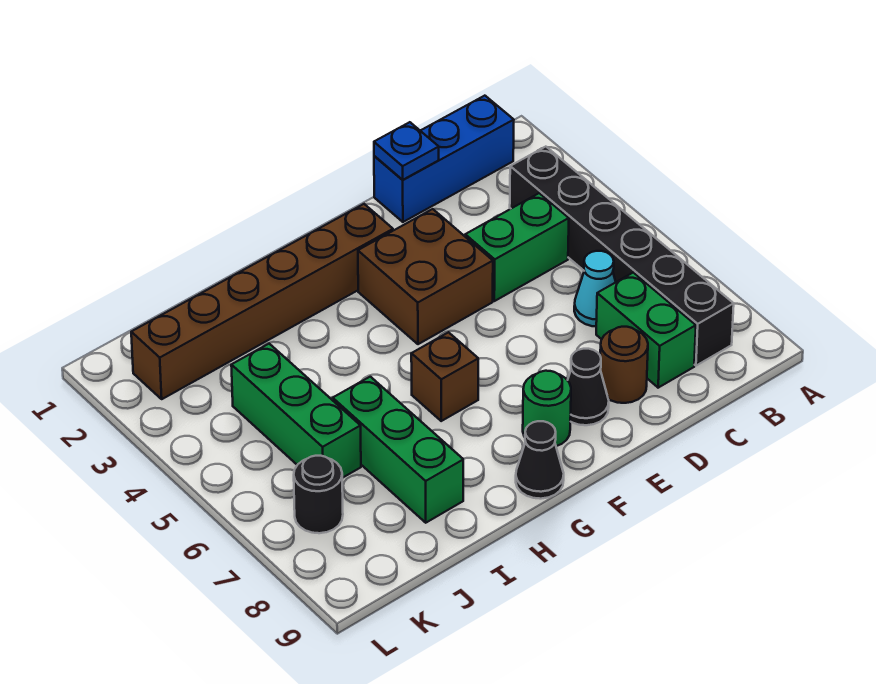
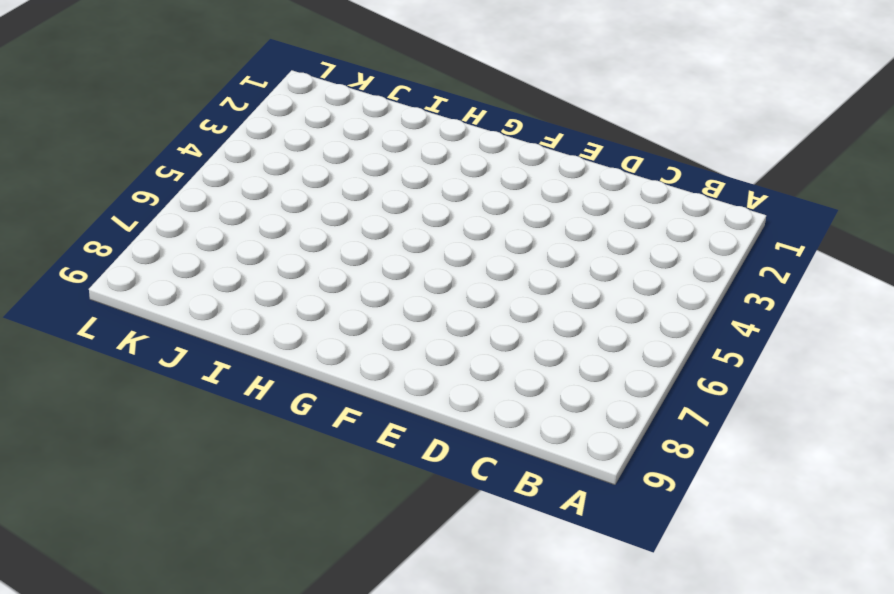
none -> blue brick B1:D1 level 1
none -> black brick B3:B8 level 1
none -> green brick C4:D4 level 1

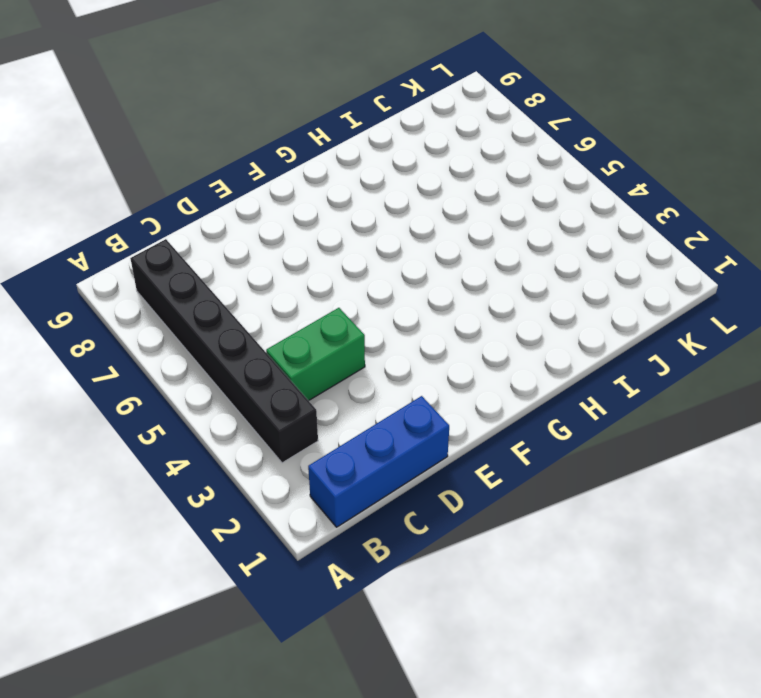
none -> cyan cone C6 level 1
none -> green brick C7:C8 level 1
none -> brown round brick D8 level 1

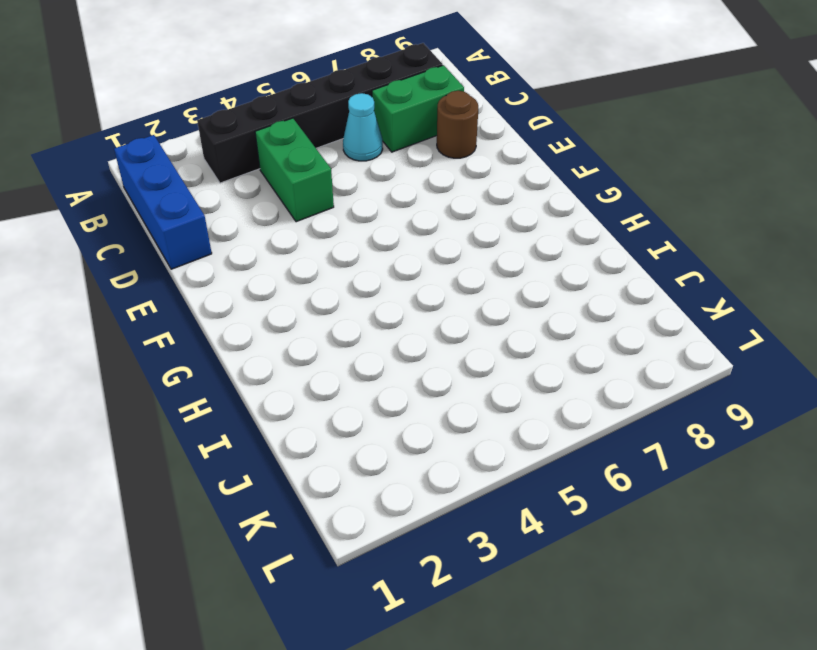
none -> brown brick E3:F4 level 1
none -> black cone E8 level 1
none -> brown brick F2:K2 level 1

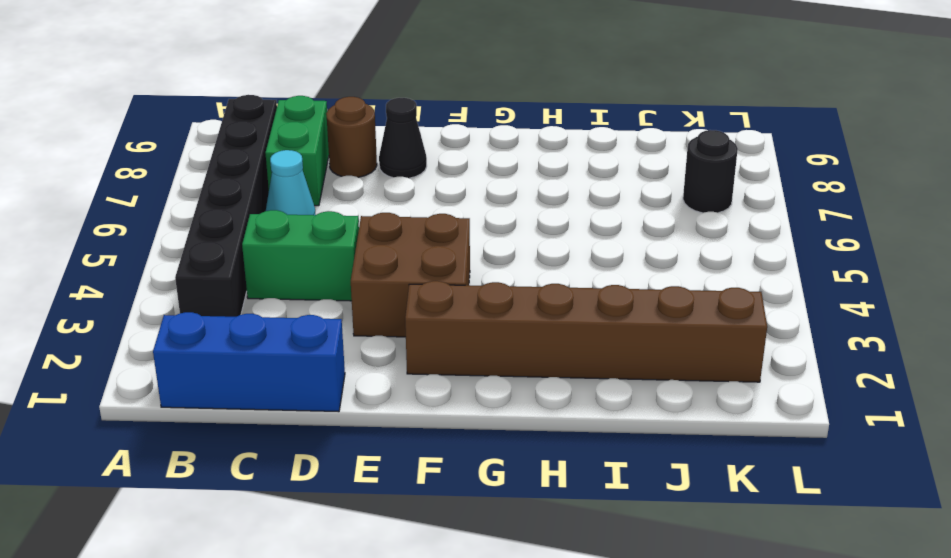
none -> green round brick F8 level 1
none -> brown brick G6 level 1
none -> black cone G9 level 1

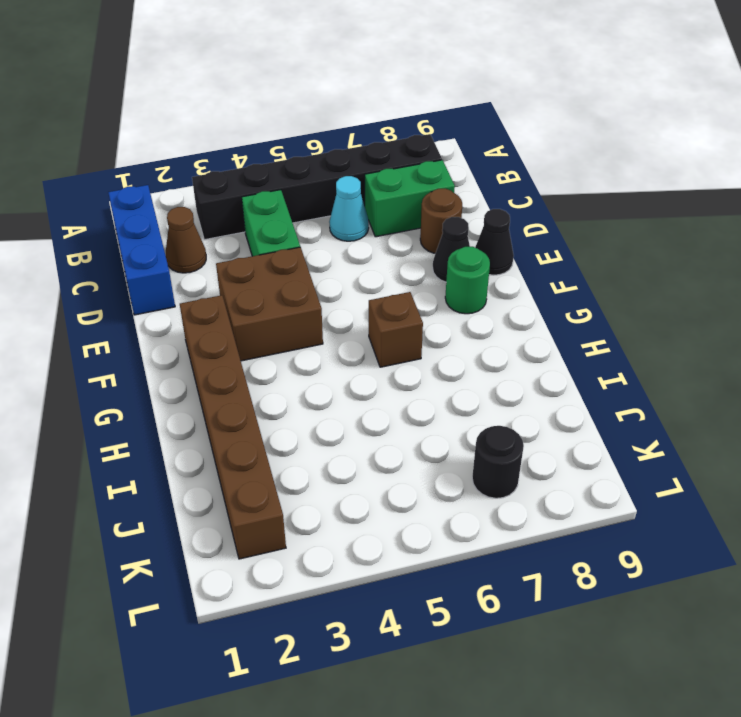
brown cone C2 level 1 -> none
black cone E9 level 1 -> black cone G9 level 1
none -> green brick I6:I8 level 1
none -> green brick J4:J6 level 1
none -> blue plate D1 level 2

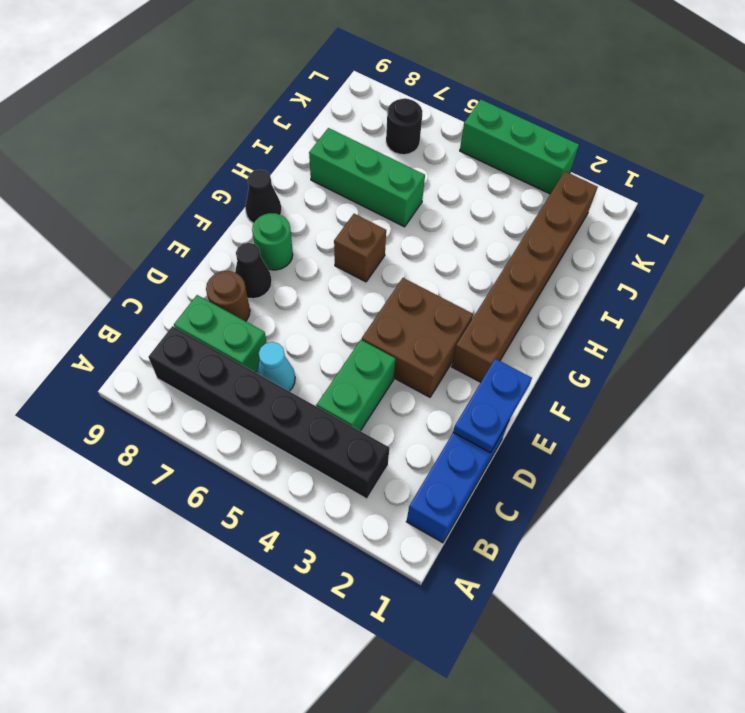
blue plate D1:E1 level 2 -> blue plate D1 level 2
green brick L3:L5 level 1 -> green brick J4:J6 level 1

